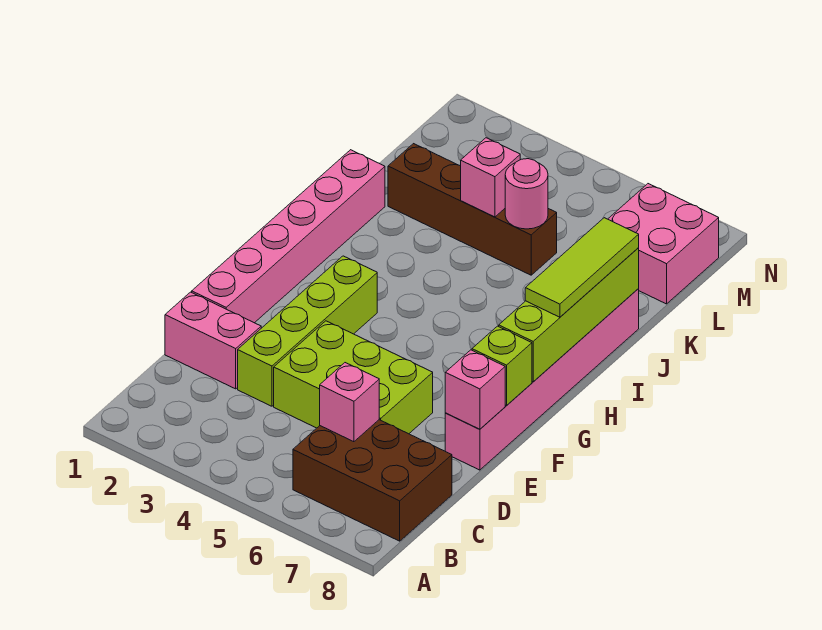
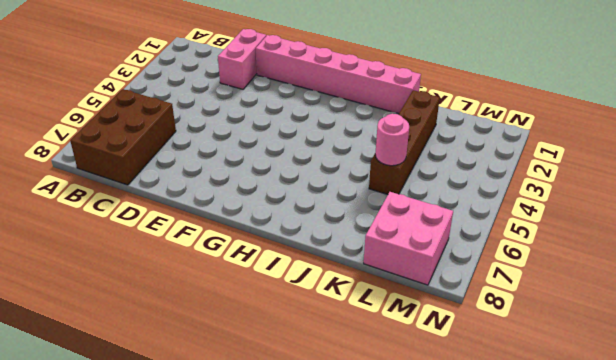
none -> lime brick D3:G3 level 1
none -> lime brick D4:E6 level 1
none -> pink brick E8:J8 level 1

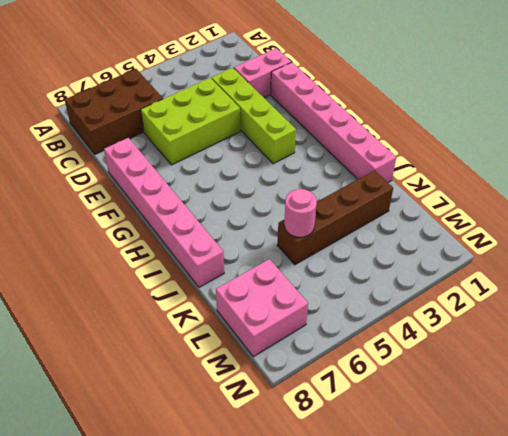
none -> pink brick C6 level 2
none -> pink brick E8 level 2
none -> lime brick F8 level 2

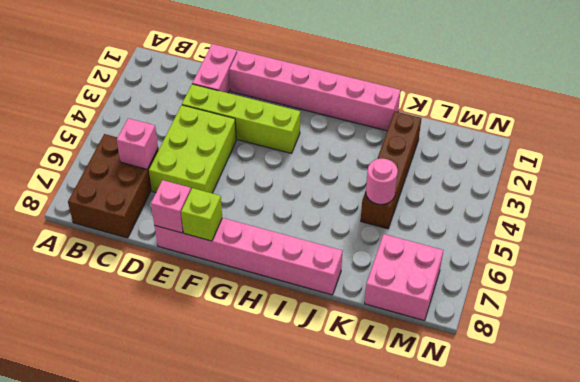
none -> lime brick G8:J8 level 2
none -> pink brick K4 level 2
none -> lime tile H8:J8 level 3

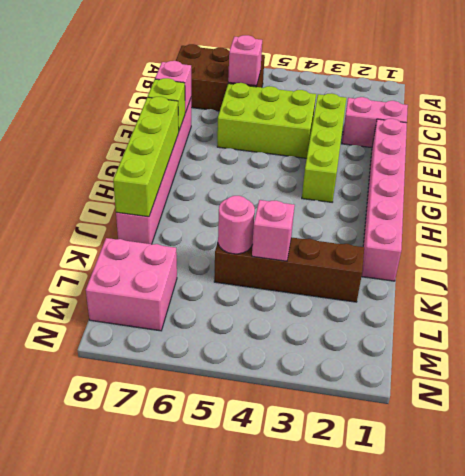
none -> lime tile H8:J8 level 3

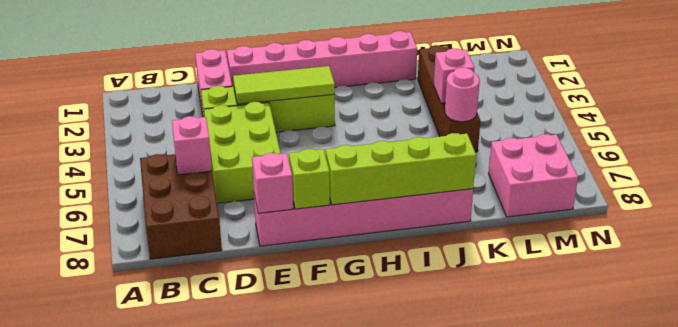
lime tile E3:G3 level 2 -> lime tile H8:J8 level 3

